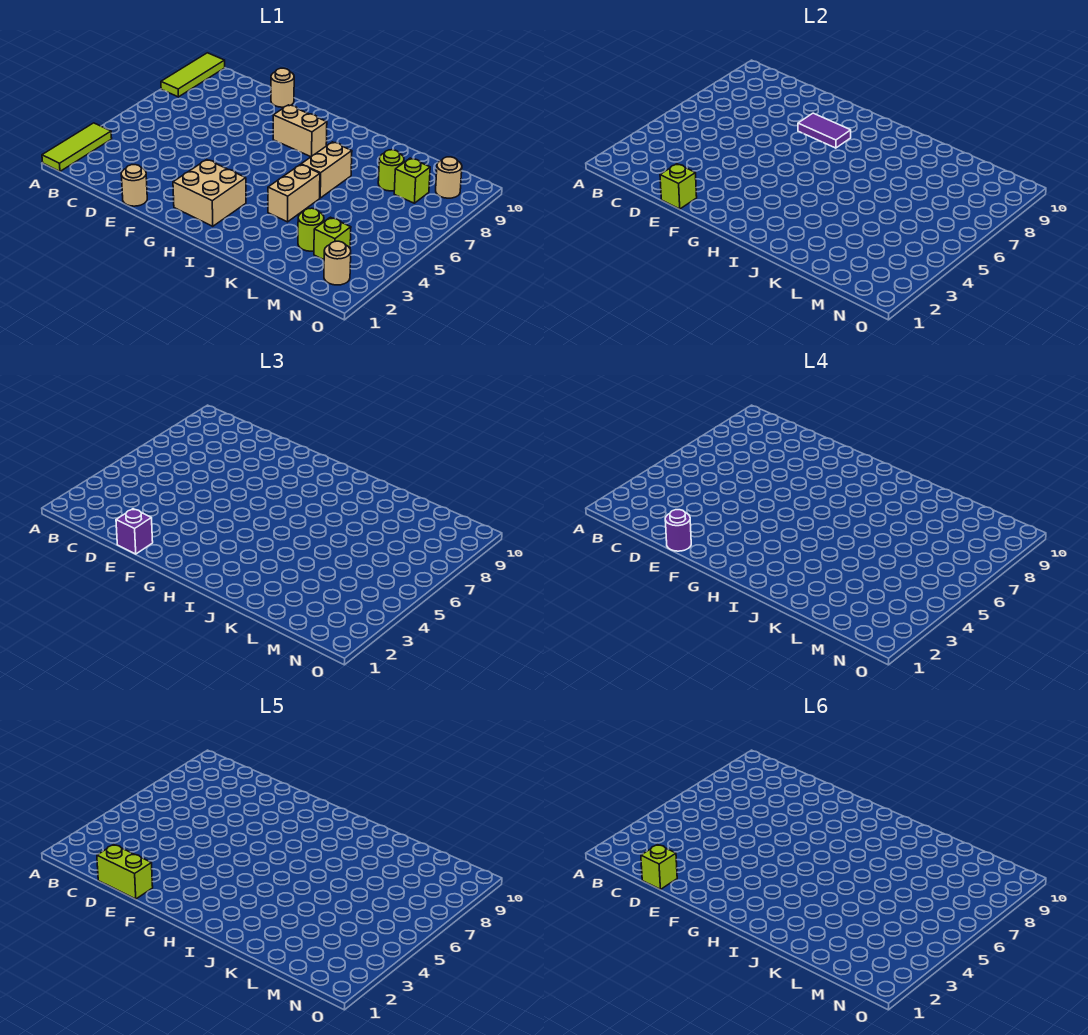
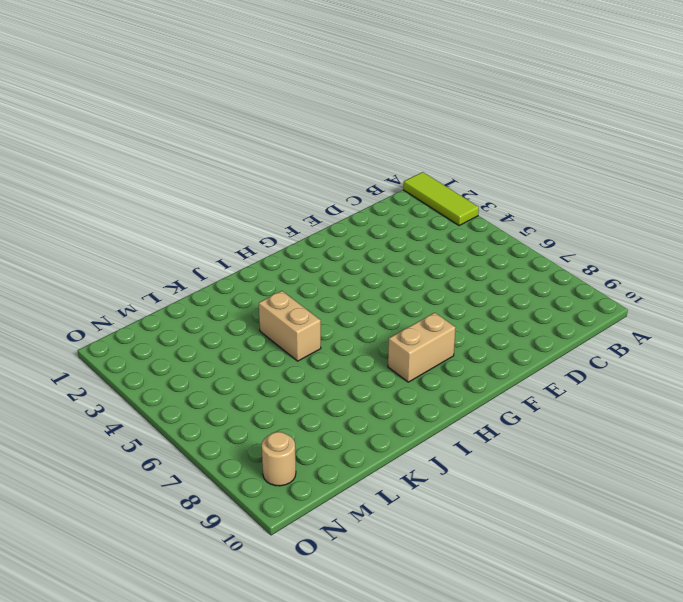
none -> lime tile A8:A10 level 1
none -> tan round brick E1 level 1
none -> tan round brick E10 level 1

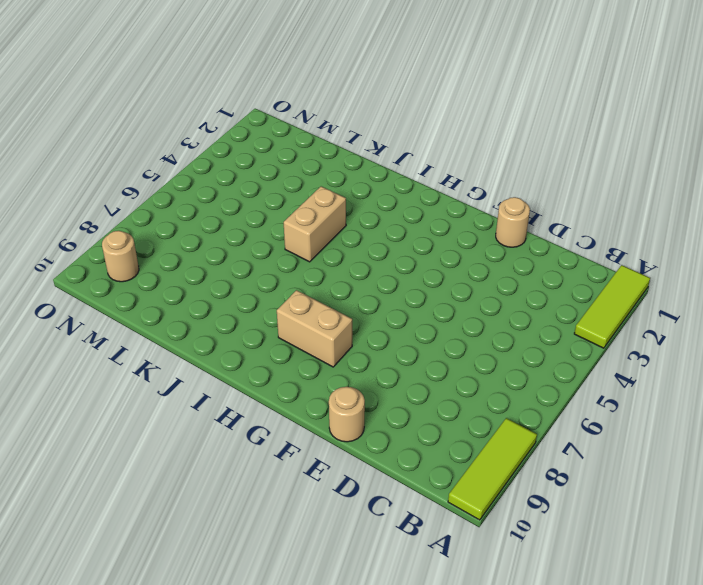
none -> tan brick G2:H3 level 1
none -> tan brick J6:J7 level 1
none -> lime round brick L3 level 1

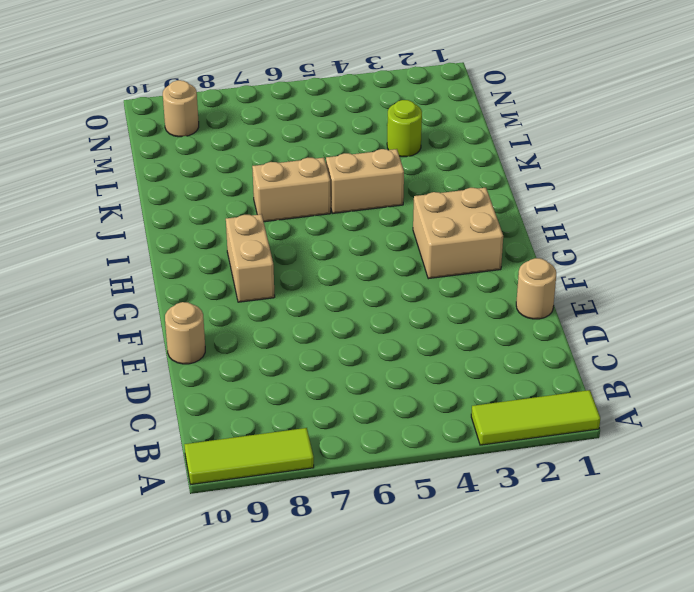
none -> lime round brick L8 level 1
none -> lime brick M3 level 1
none -> lime brick M8 level 1

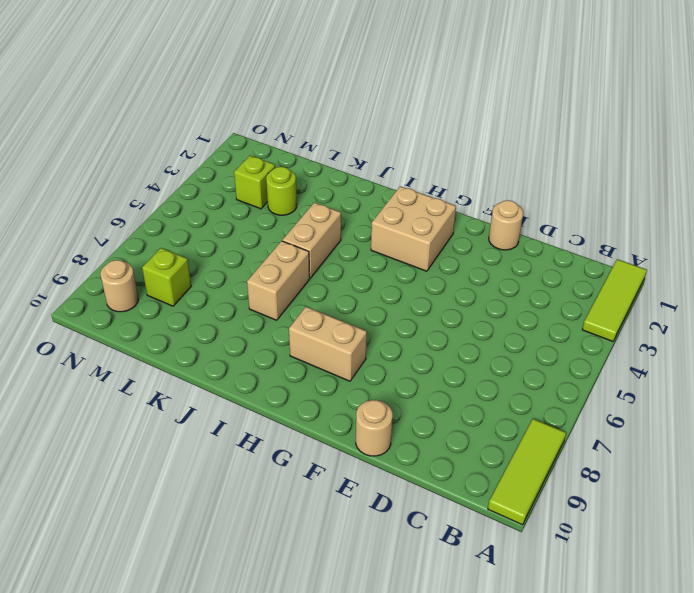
none -> lime round brick L8 level 1
none -> tan round brick N2 level 1
none -> lime brick E1 level 2

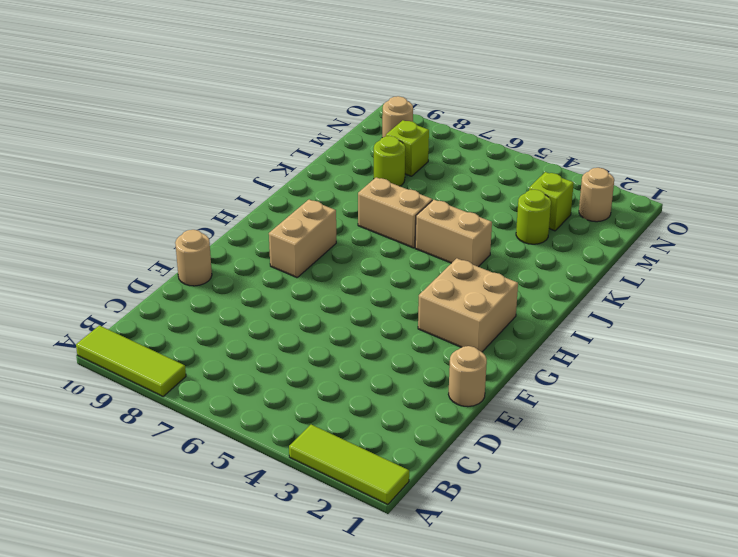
none -> lime brick E1 level 2
none -> purple tile F8:G8 level 2
none -> purple brick E1 level 3

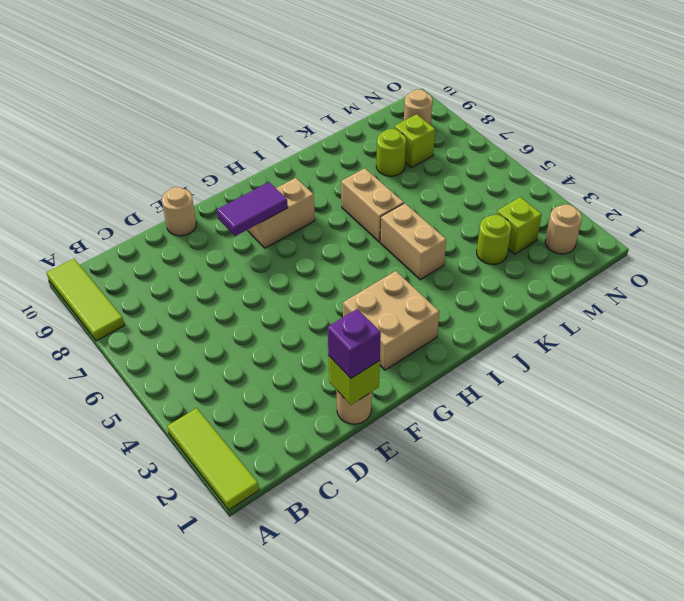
none -> purple round brick E1 level 4
none -> lime brick D1:E1 level 5
none -> lime brick D1 level 6

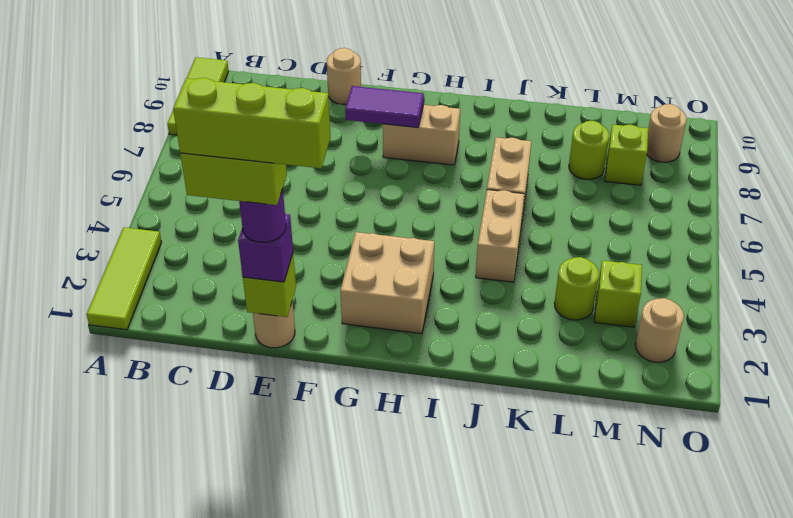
lime brick D1:F1 level 6 -> lime brick D1 level 6

